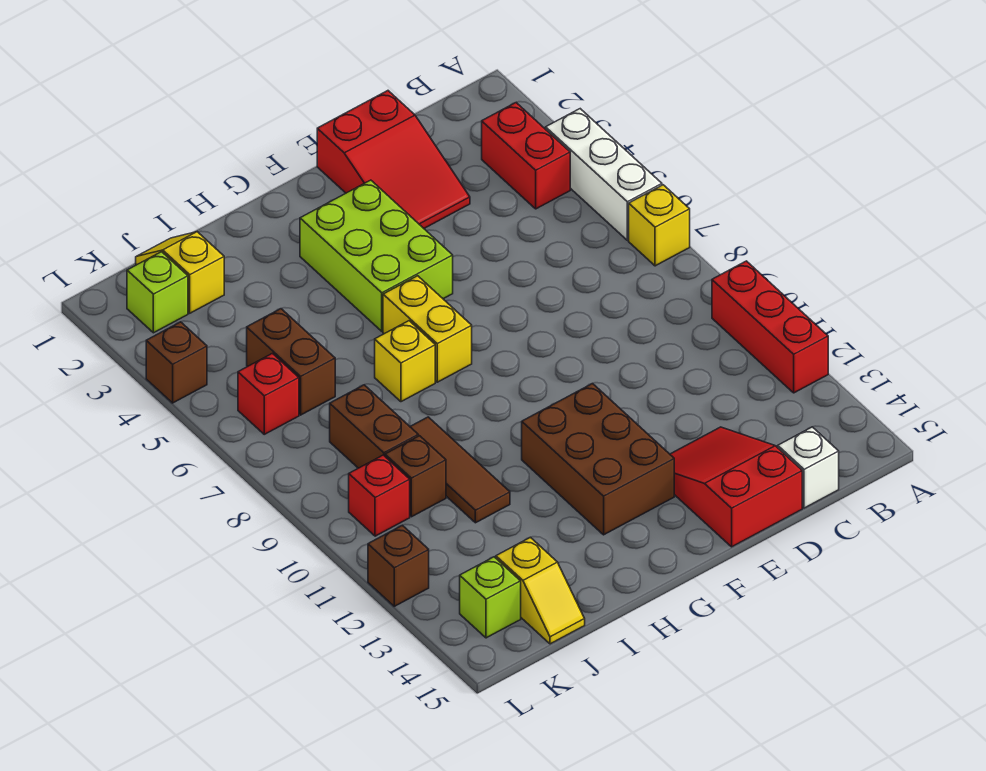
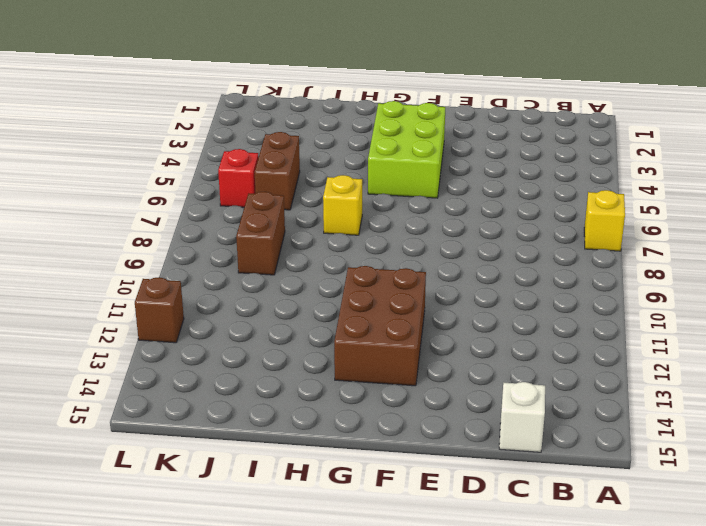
none -> white brick A4:A6 level 1
none -> red brick A10:A12 level 1
none -> red brick B3:B4 level 1

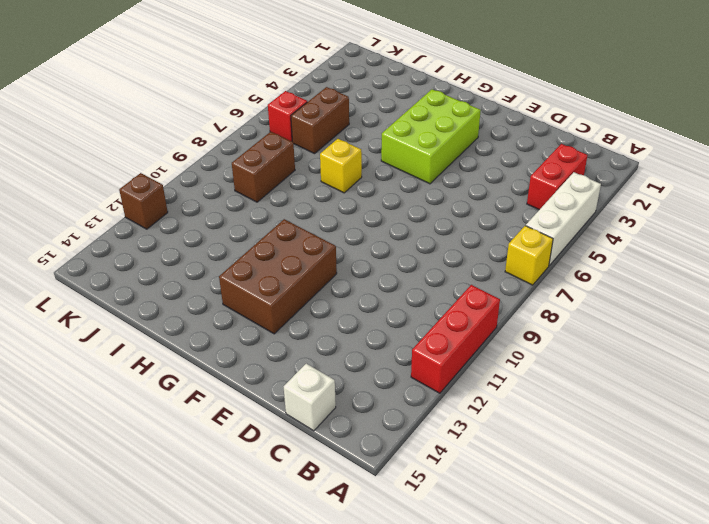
none -> red slope D1:E3 level 1 top 1
none -> red slope D13:E15 level 1 top 15
none -> yellow brick G6:G7 level 1

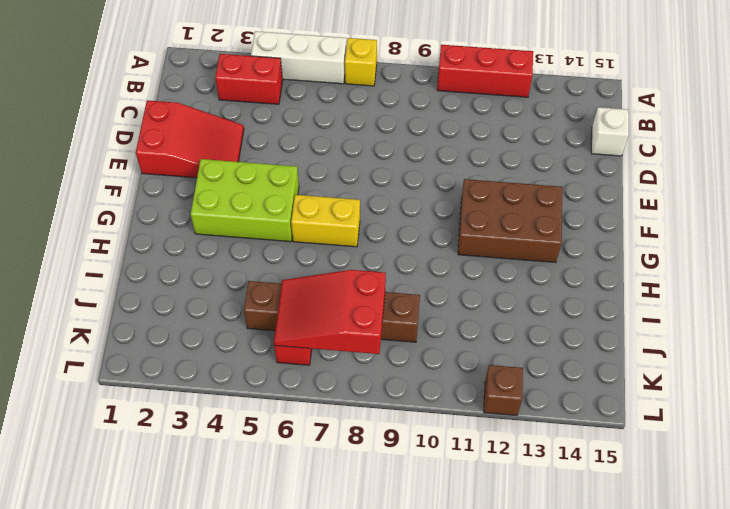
red slope J6:K8 level 2 top 8 -> red slope D13:E15 level 1 top 15
none -> yellow brick H7 level 1
none -> brown tile I9:I11 level 1
none -> yellow slope J1:J2 level 1 top 2

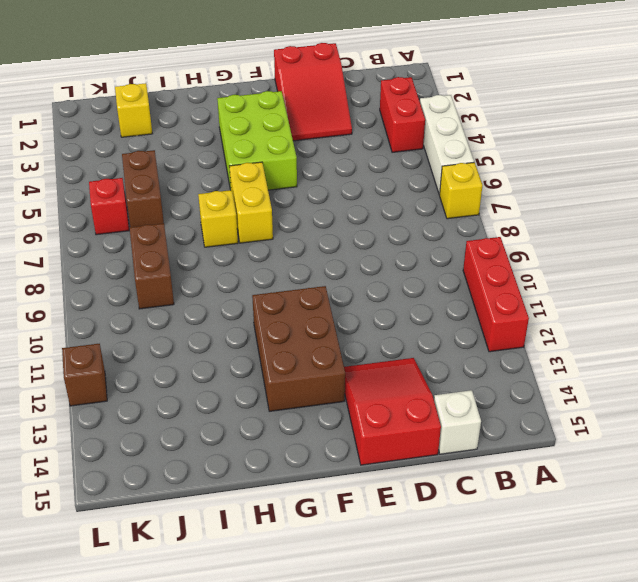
none -> brown tile I9:I11 level 1
none -> brown brick J10 level 1
none -> yellow slope J14:J15 level 1 top 14

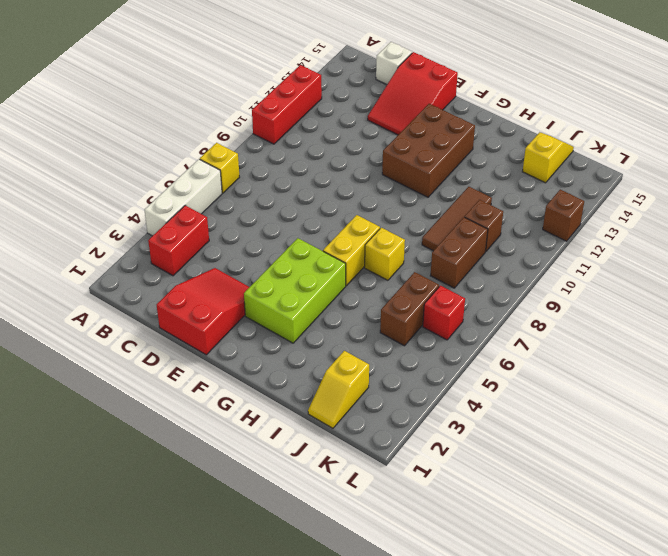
none -> lime brick K2 level 1
none -> red brick K10 level 1
none -> lime brick K14 level 1

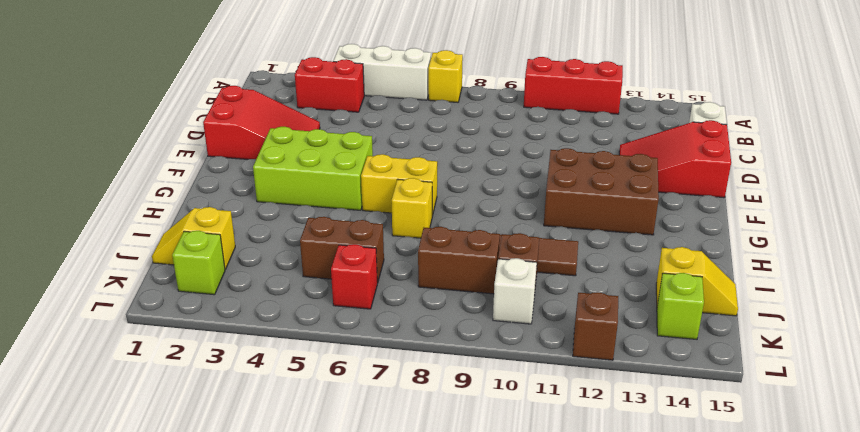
white brick K10 level 1 -> red brick K10 level 1
none -> brown brick L4 level 1

